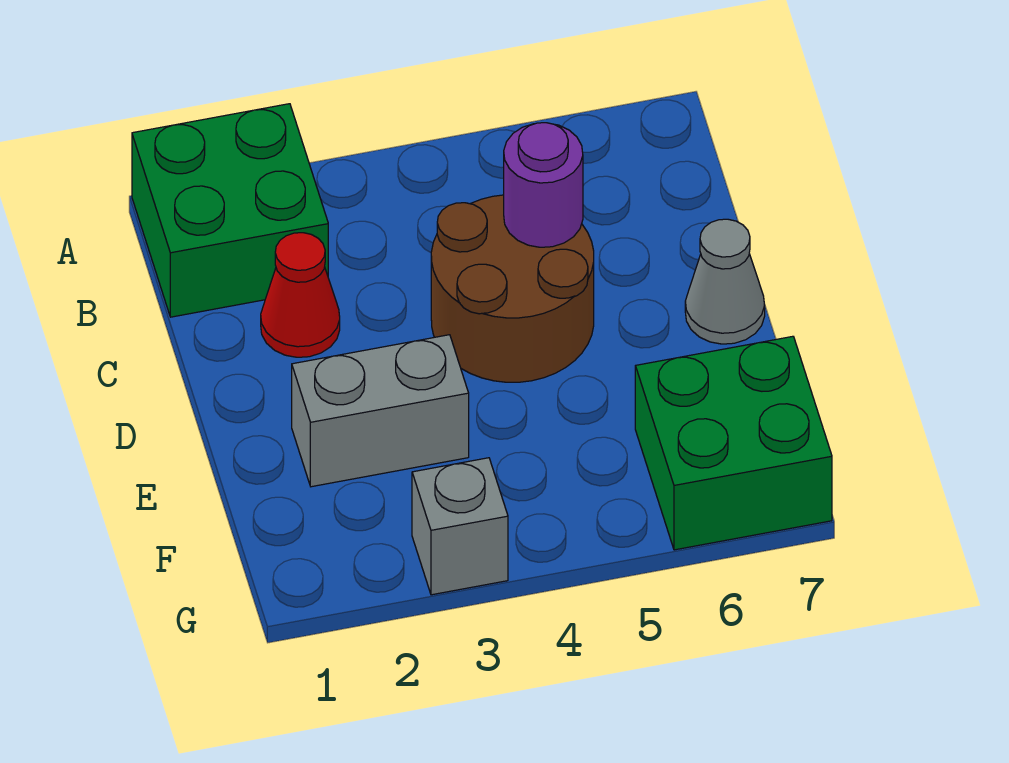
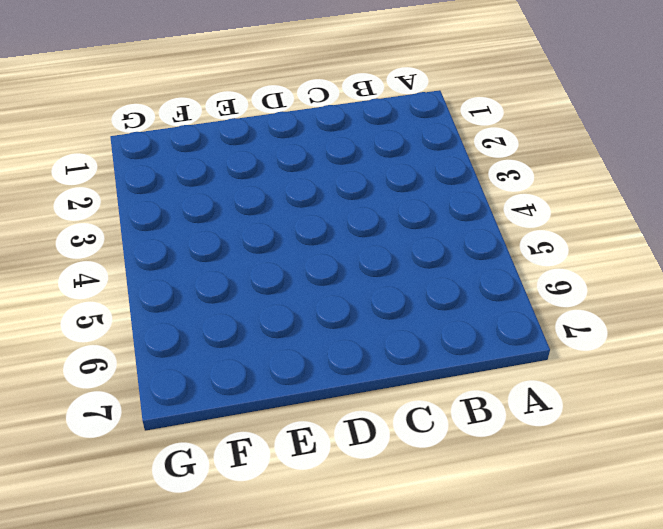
none -> green brick A1:B2 level 1
none -> red cone C2 level 1

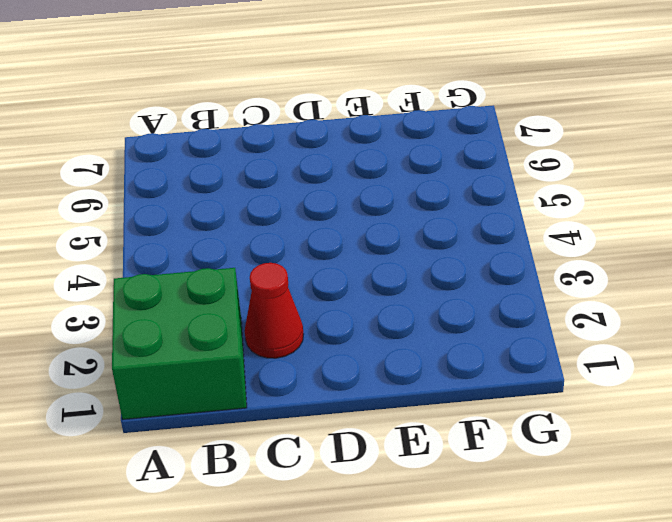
none -> brown round brick C4:D5 level 1
none -> grey cone D7 level 1

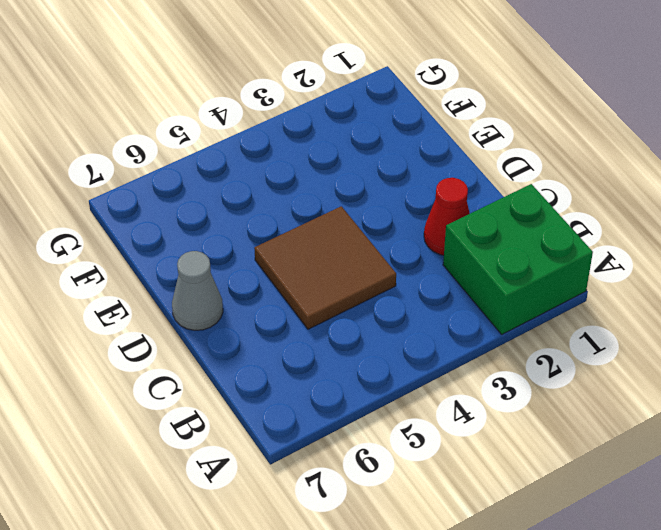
brown tile C4:D5 level 1 -> brown round brick C4:D5 level 1
none -> grey brick E2:E3 level 1
none -> green brick F6:G7 level 1

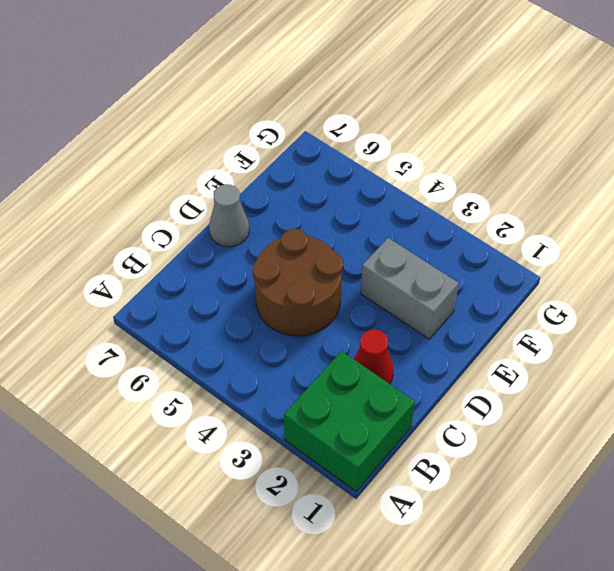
none -> green brick F6:G7 level 1
none -> grey brick G3 level 1

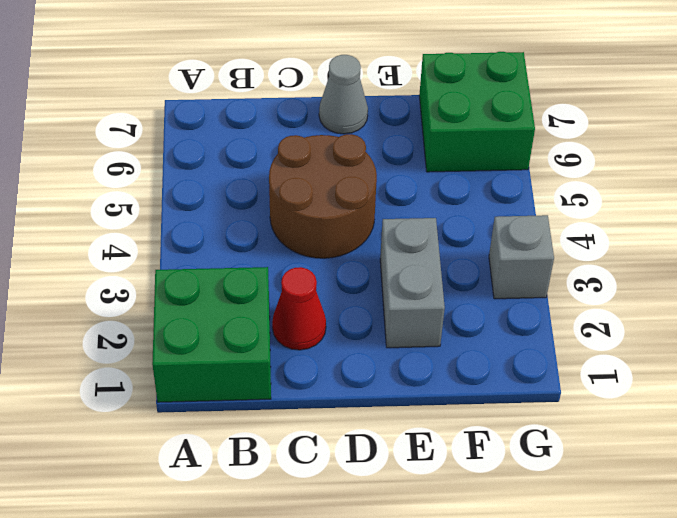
none -> purple round brick C5 level 2

